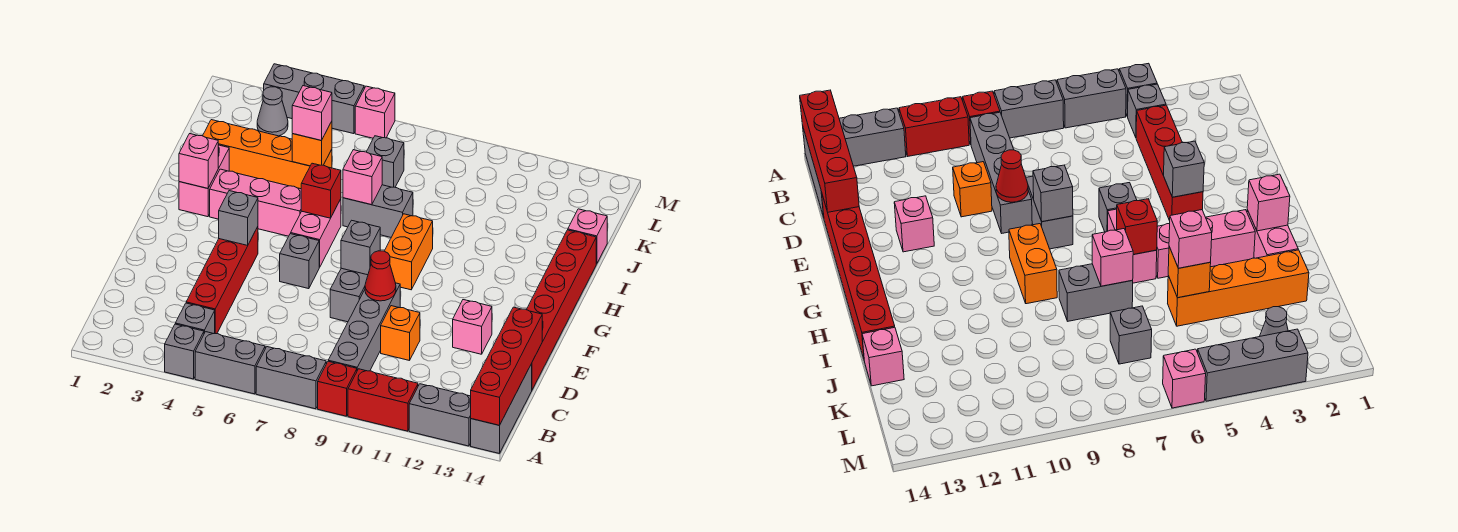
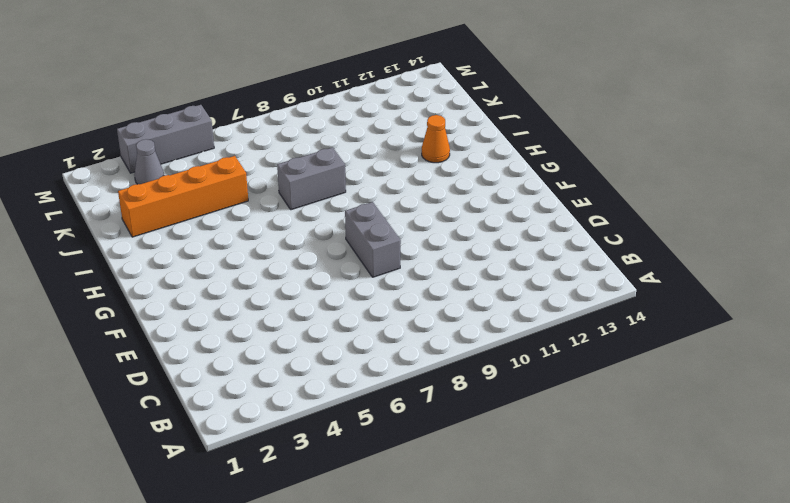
orange cone I12 level 1 -> none
none -> grey brick A4 level 1
none -> grey brick A5:A6 level 1
none -> grey brick A7:A8 level 1
none -> red brick A9 level 1

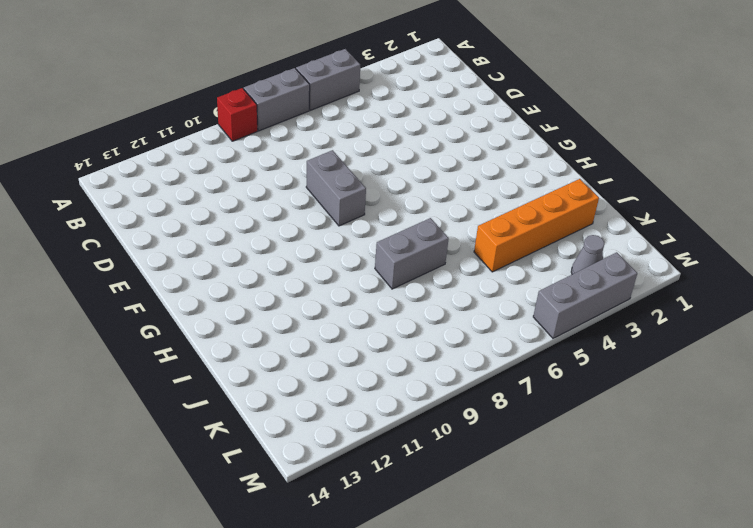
none -> grey brick A4 level 1
none -> red brick A10:A11 level 1
none -> grey brick A12:A13 level 1
none -> grey brick A14:C14 level 1

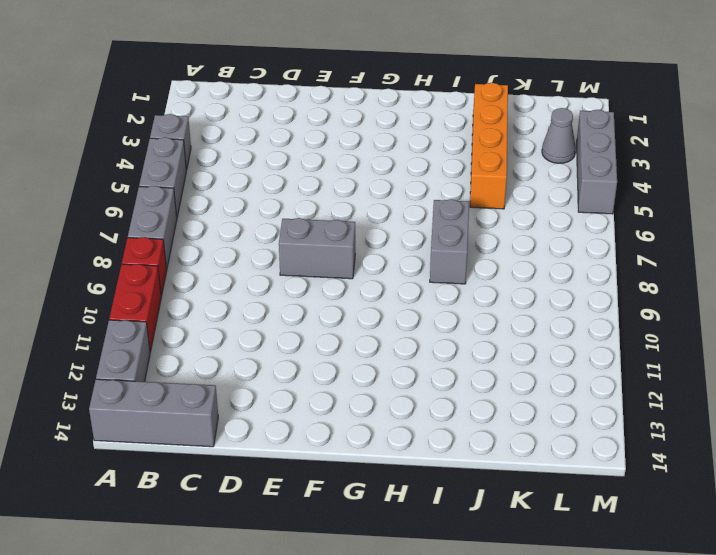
none -> grey brick B4 level 1
none -> grey brick B9:E9 level 1
none -> red brick C4:F4 level 1
none -> orange brick D10 level 1

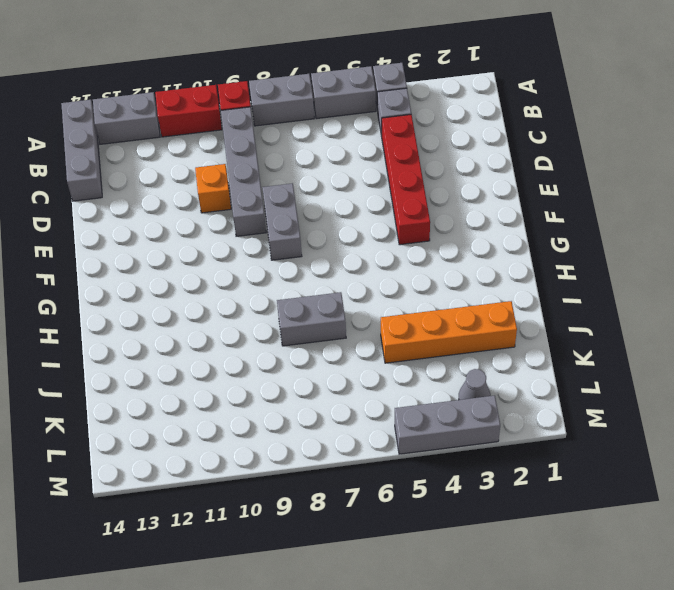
none -> red brick D14:I14 level 1
none -> pink brick E12 level 1
none -> grey brick F6 level 1
none -> pink brick G6:H6 level 1

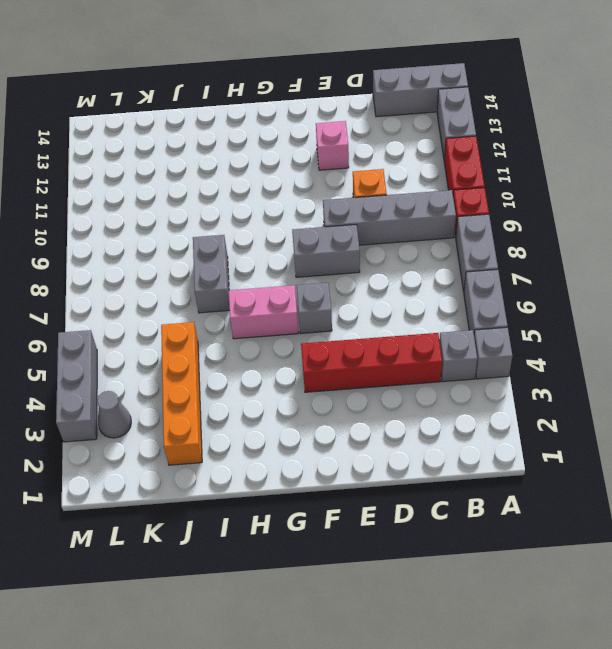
none -> red brick D14:I14 level 1
none -> orange brick G9:H9 level 1
none -> pink brick H2:I2 level 1
none -> pink brick H3:H5 level 1

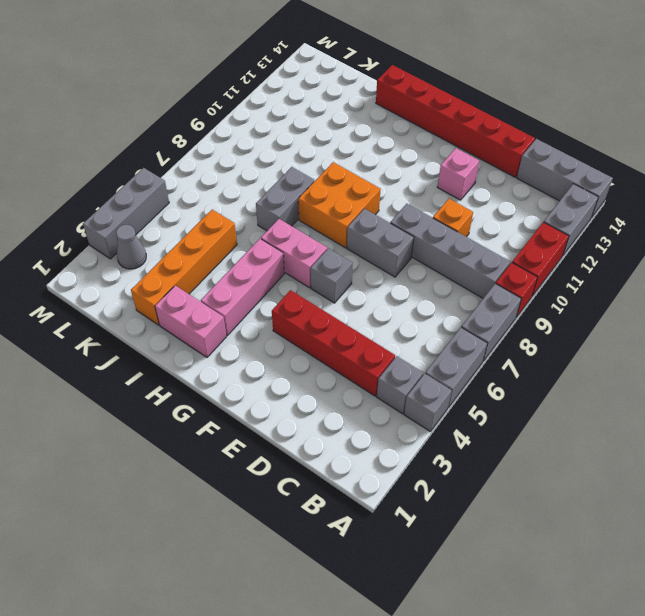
orange brick G8:H9 level 1 -> orange brick G9:H9 level 1
none -> pink brick J14 level 1
none -> grey brick K7 level 1
none -> pink brick M6 level 1
none -> red brick A14:D14 level 2

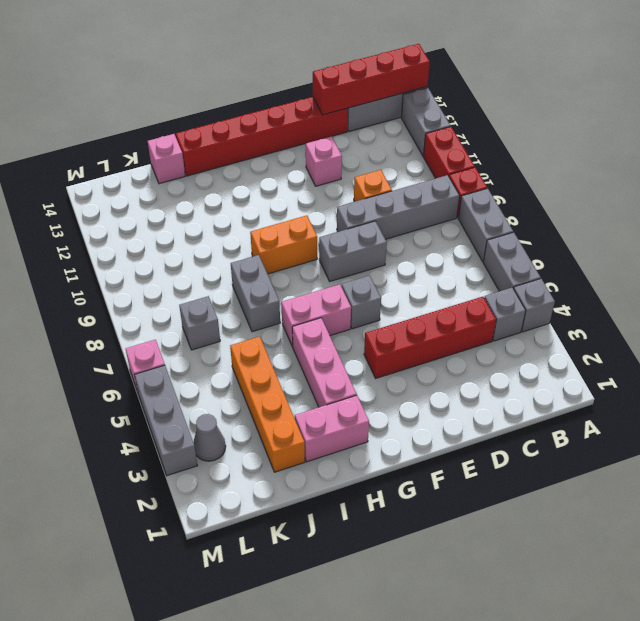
none -> red cone E9 level 2
none -> grey brick F4 level 2
none -> grey brick F8 level 2
none -> pink brick H2 level 2

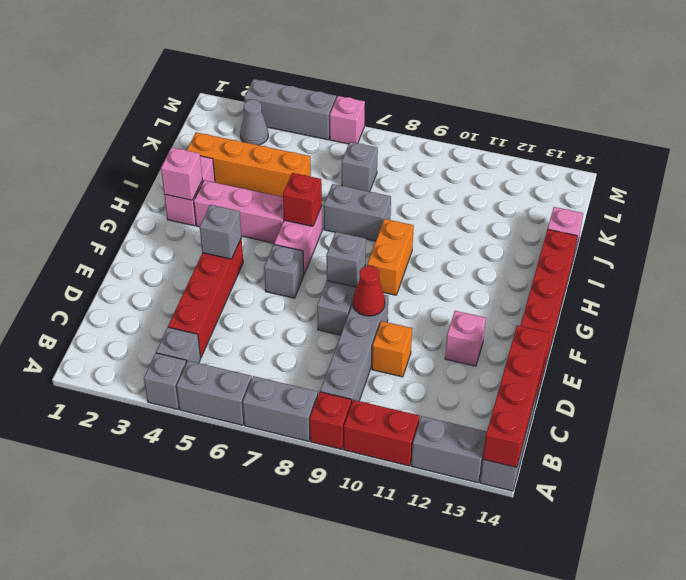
none -> pink brick I7 level 2
none -> orange brick J5 level 2
none -> pink brick J5 level 3

